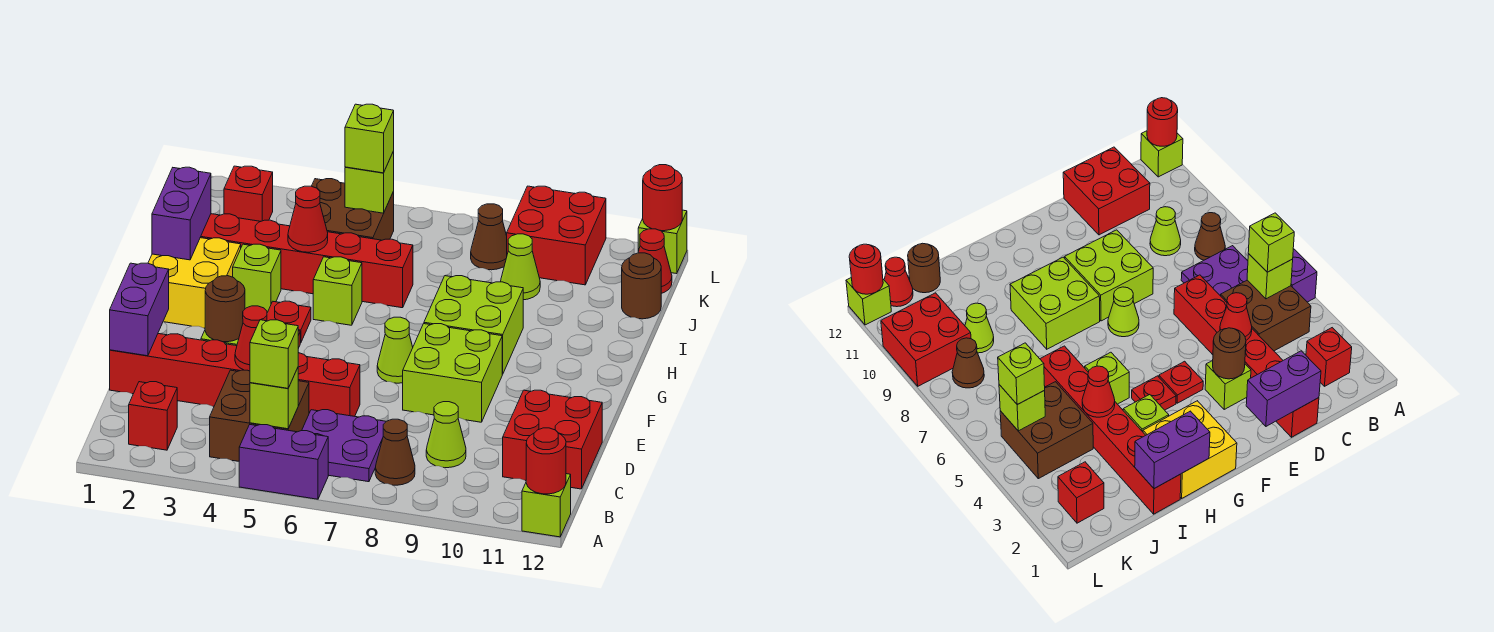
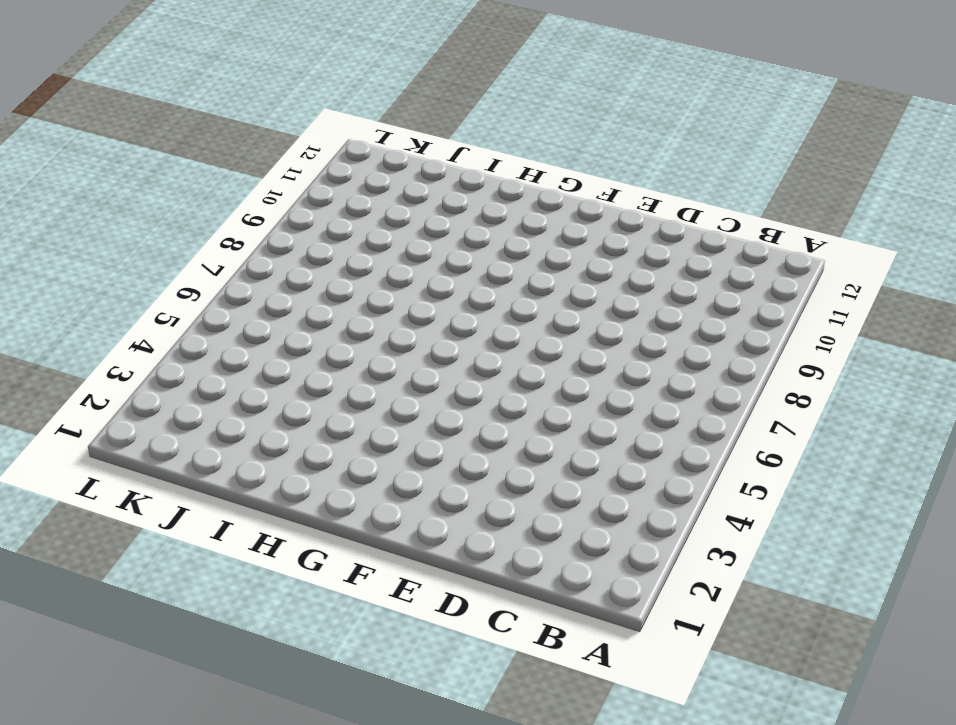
none -> purple brick A5:A6 level 1
none -> lime brick A12 level 1
none -> red brick B2 level 1
none -> brown brick B4:C5 level 1

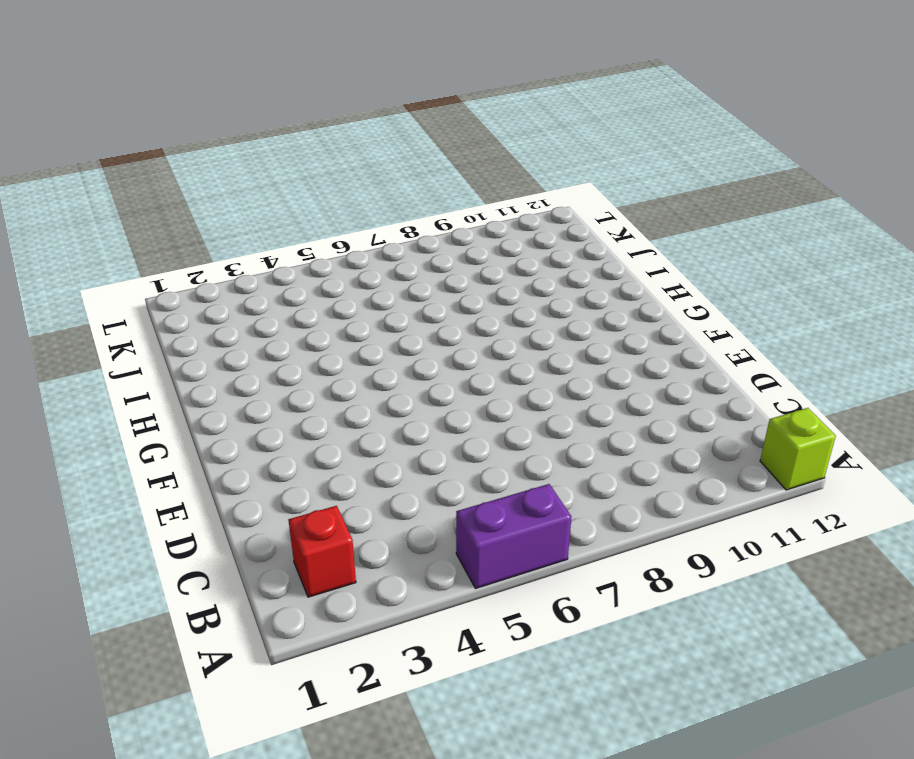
none -> brown brick B4:C5 level 1
none -> purple plate B6:C7 level 1
none -> brown cone B8 level 1
none -> lime cone C9 level 1

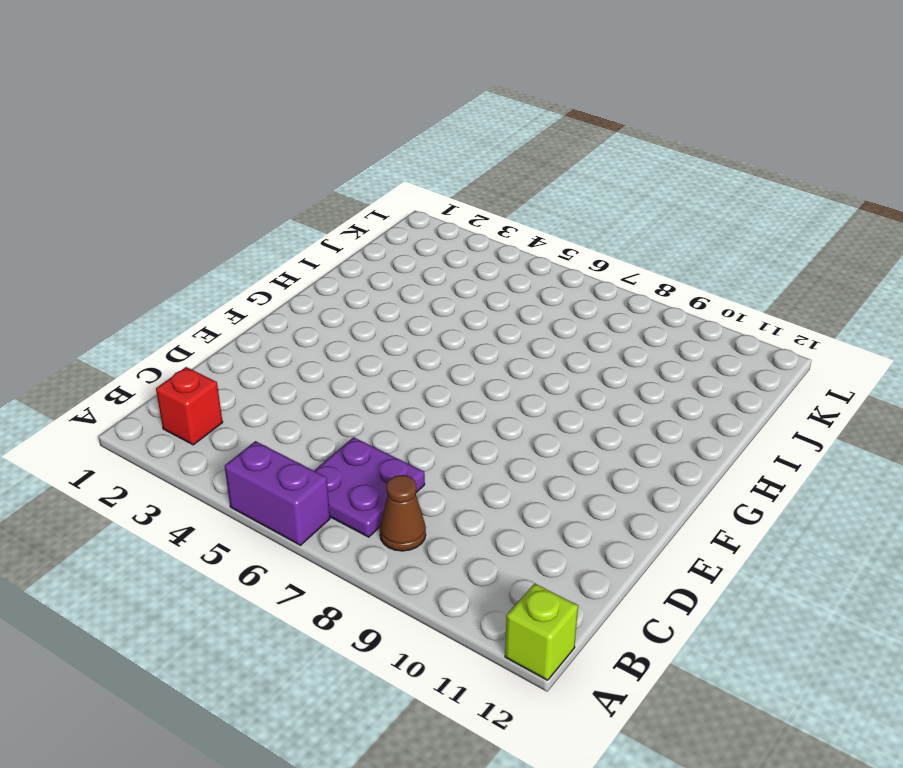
none -> brown brick B4:C5 level 1
none -> lime cone C9 level 1
none -> red brick C11:D12 level 1
none -> red brick D1:D6 level 1

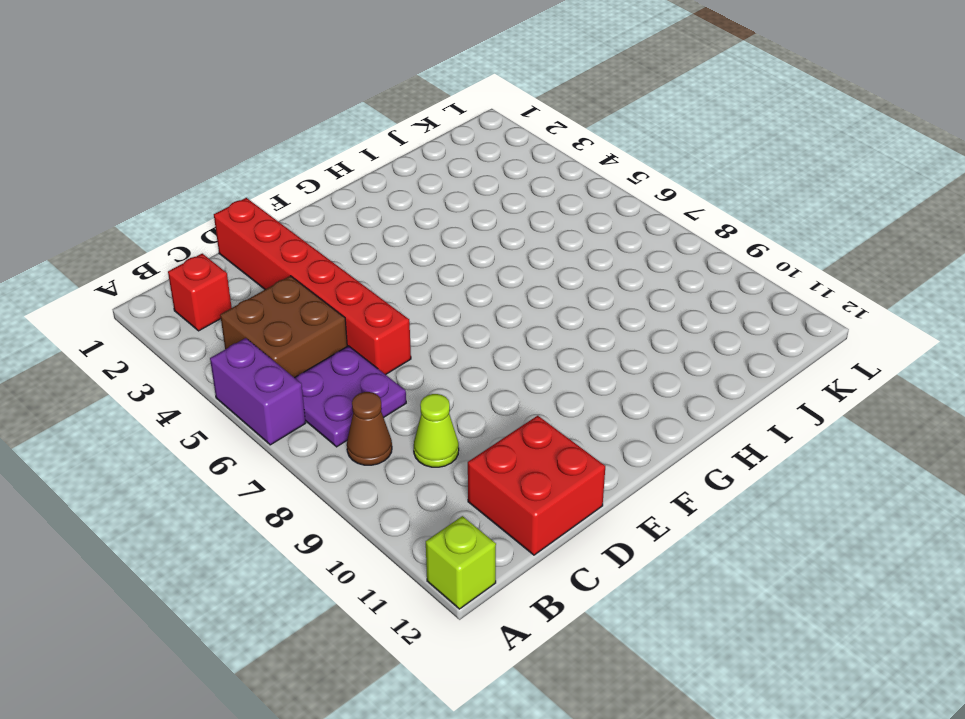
none -> lime brick E3 level 1
none -> lime brick E8:F9 level 1
none -> red plate F4 level 1
none -> lime cone F7 level 1

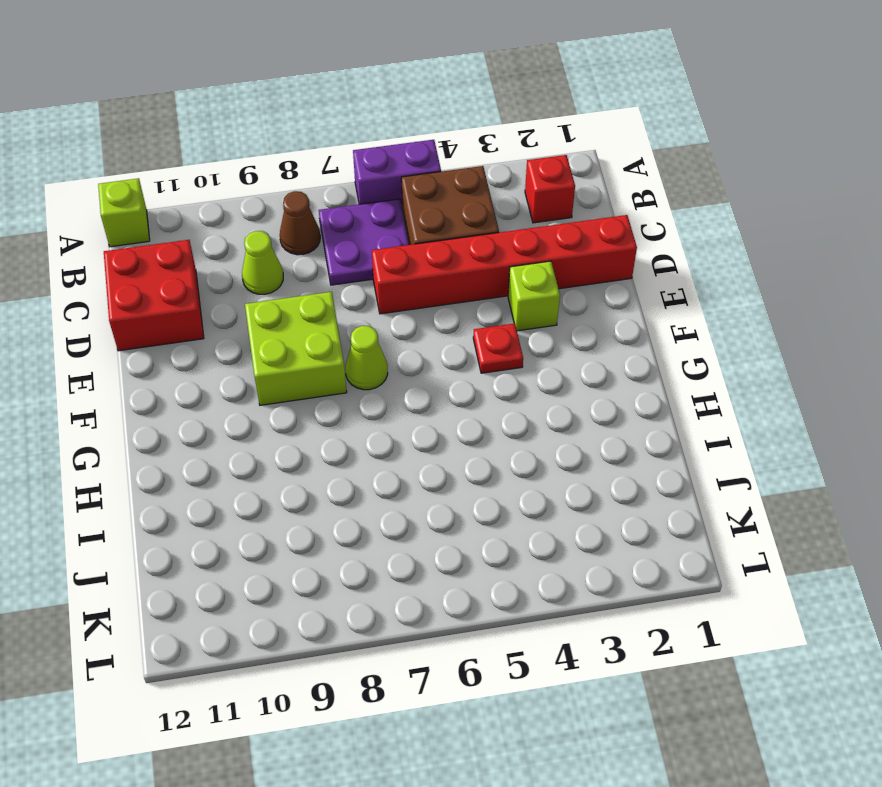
none -> yellow brick G1:H2 level 1
none -> red plate G4 level 1
none -> lime brick G8:H9 level 1
none -> lime brick H3 level 1

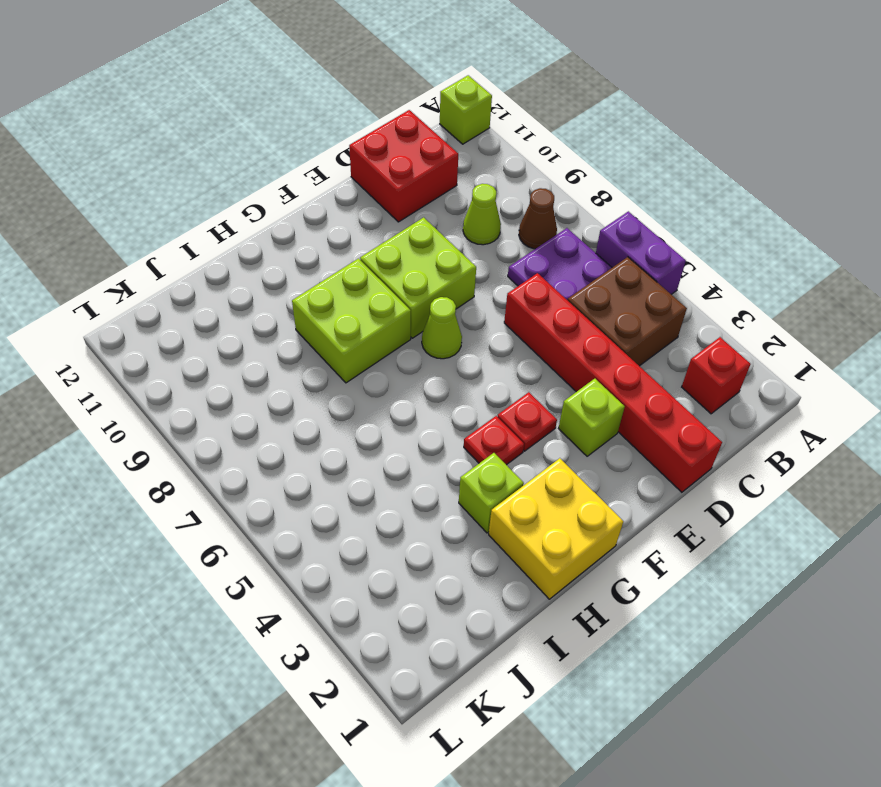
none -> lime brick H5 level 1
none -> red brick I1:I6 level 1
none -> brown brick J4:K5 level 1
none -> lime cone J9 level 1

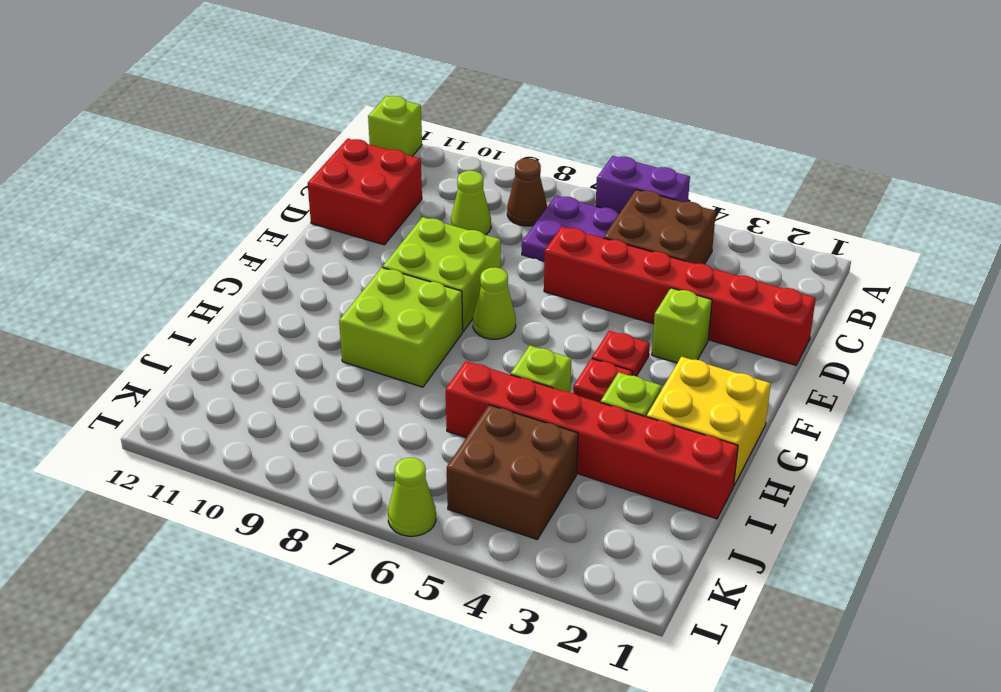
lime cone L6 level 1 -> lime cone J9 level 1
none -> red brick B2 level 1
none -> brown round brick J12 level 1
none -> red brick K2 level 1
none -> brown cone K8 level 1

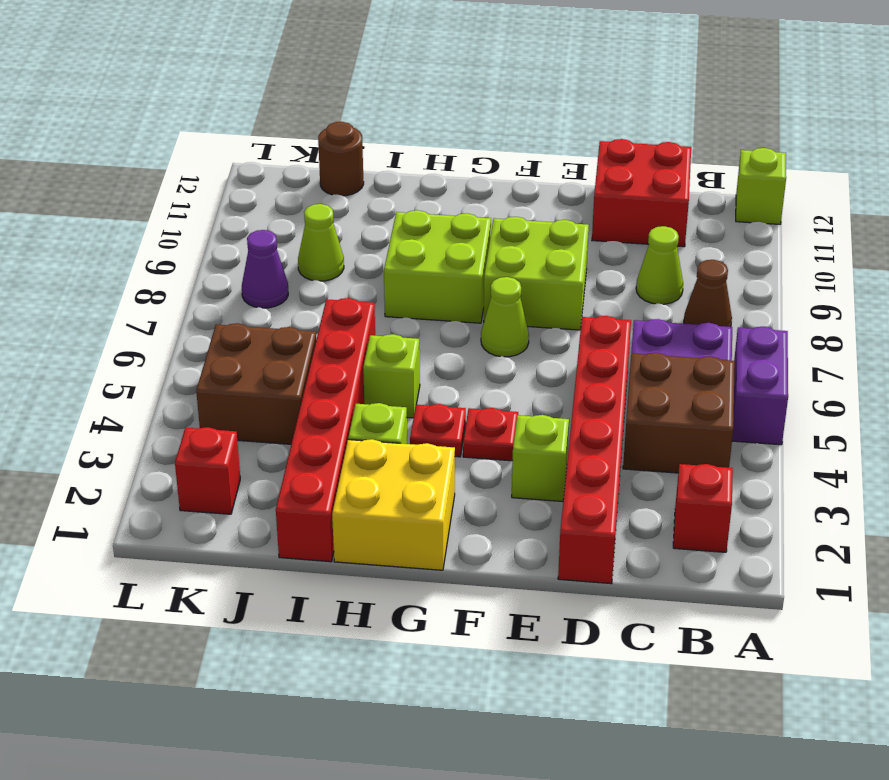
purple cone K8 level 1 -> brown cone K8 level 1
none -> red brick K9:L10 level 1
none -> red cone K12 level 1
none -> lime brick L12 level 1
none -> red round brick A12 level 2

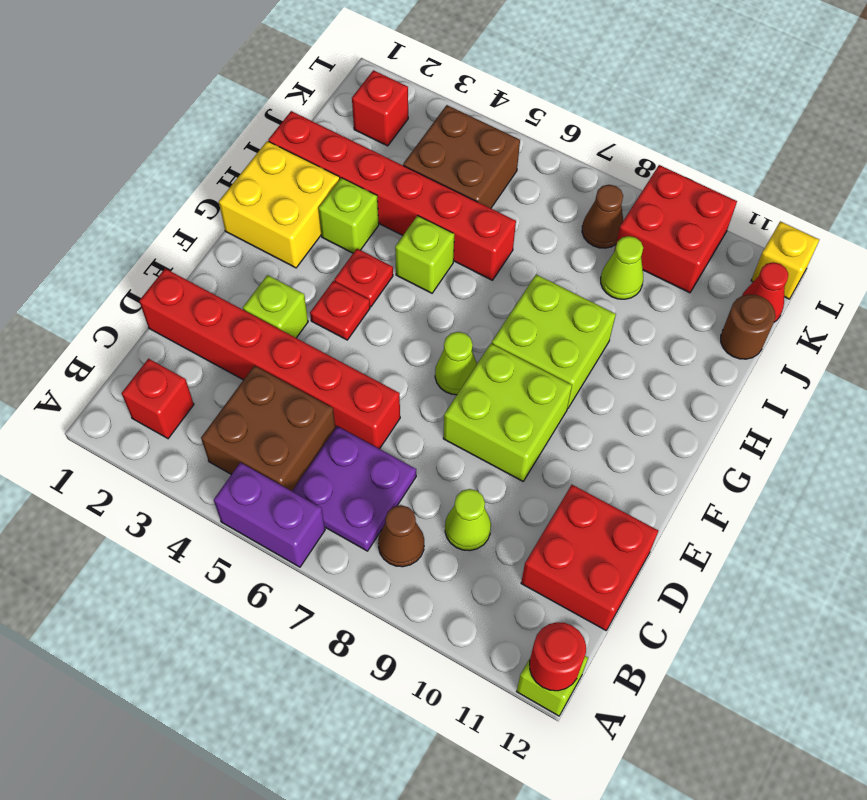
yellow brick L12 level 1 -> lime brick L12 level 1
none -> lime brick B5 level 2
none -> purple brick D1:E1 level 2
none -> red cone D4 level 2
none -> brown round brick E3 level 2

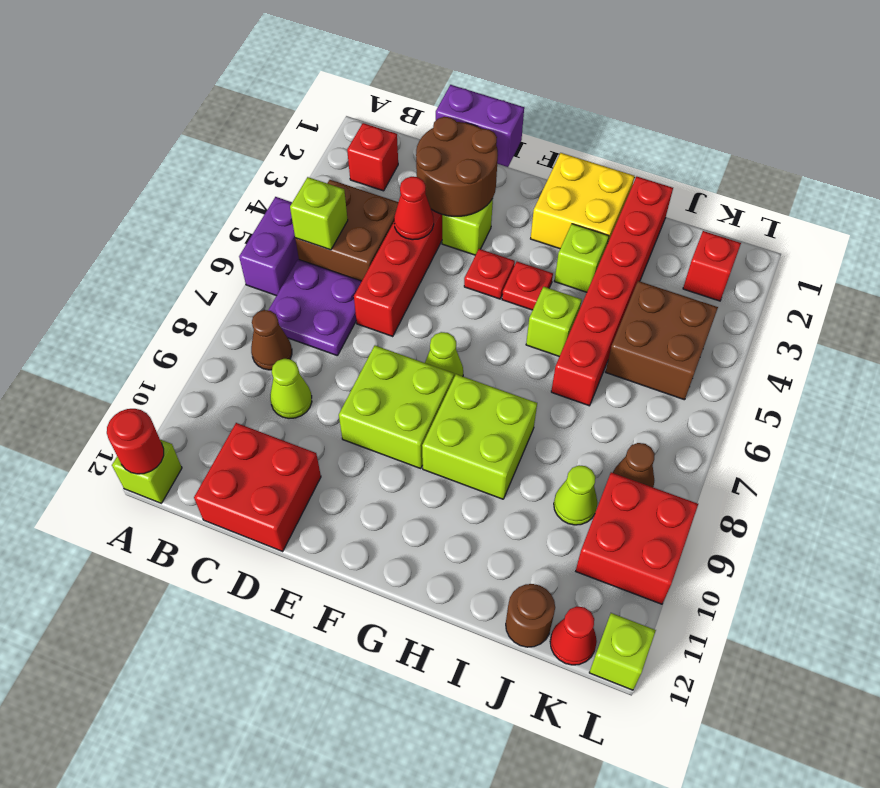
brown round brick D2:E3 level 2 -> brown round brick E3 level 2
none -> purple brick H1:I1 level 2
none -> red cone I4 level 2
none -> lime brick K5 level 2
none -> red round brick L12 level 2

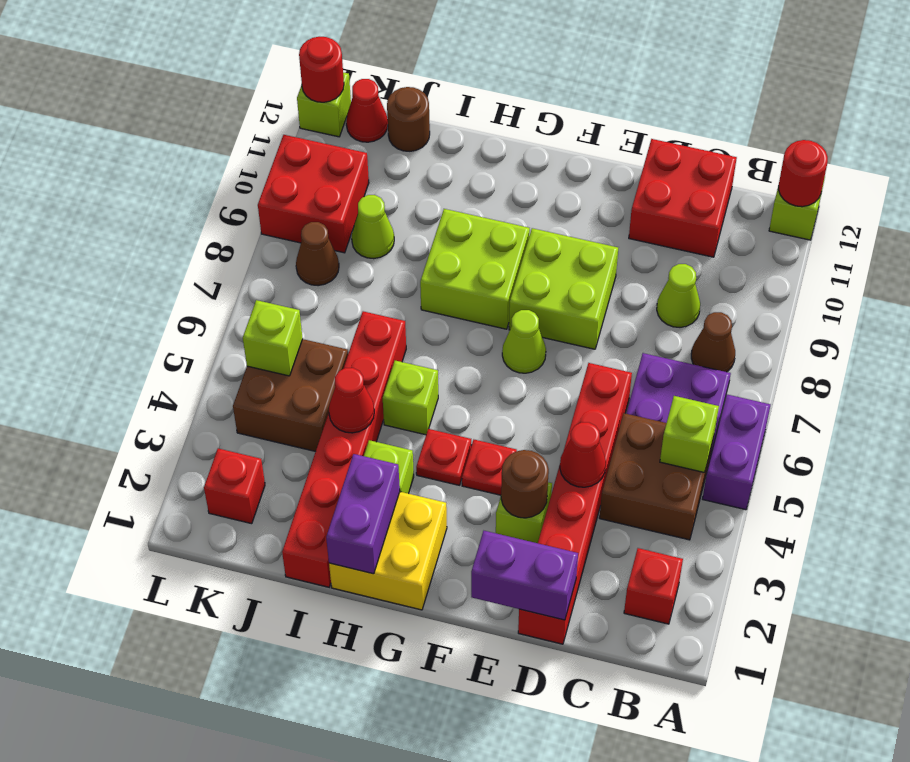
purple brick H1:H2 level 2 -> purple brick H1:I1 level 2
none -> lime brick B5 level 3
none -> lime brick K5 level 3

